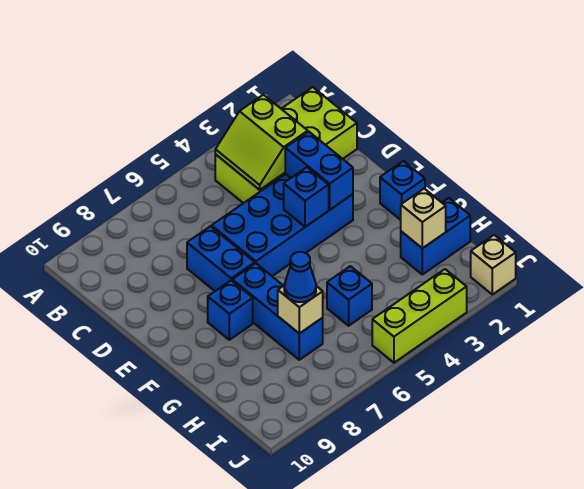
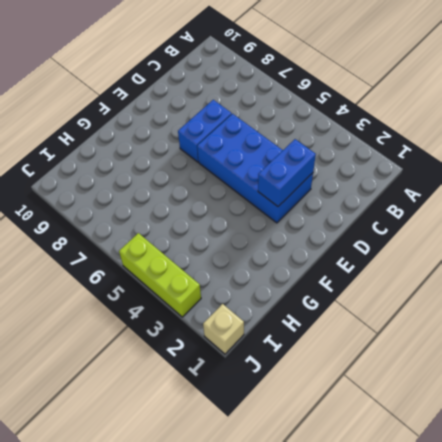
none -> lime brick B1:C4 level 1
none -> blue brick F1 level 1
none -> blue brick F7:H7 level 1

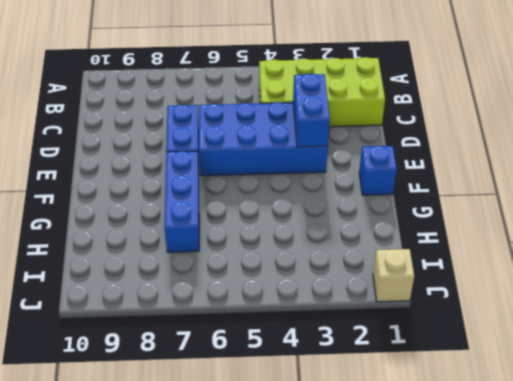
none -> blue brick F8 level 1
none -> blue brick H1:H2 level 1
none -> blue brick H5 level 1

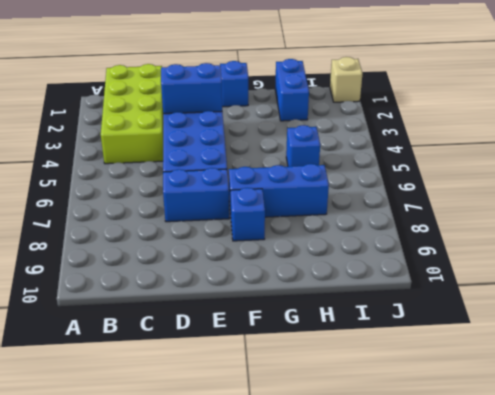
none -> lime brick J3:J5 level 1
none -> lime slope B3:C4 level 2 top 3
none -> blue brick E4 level 2

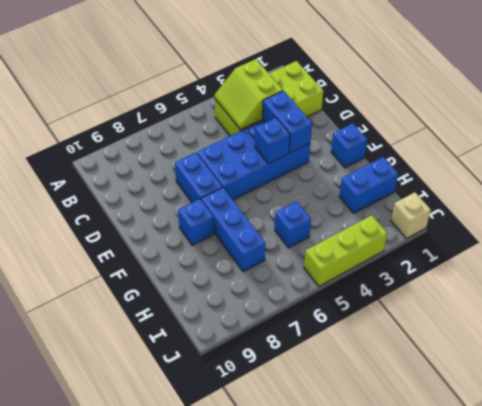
none -> tan brick H2 level 2
none -> tan brick H7 level 2
none -> blue cone H7 level 3

